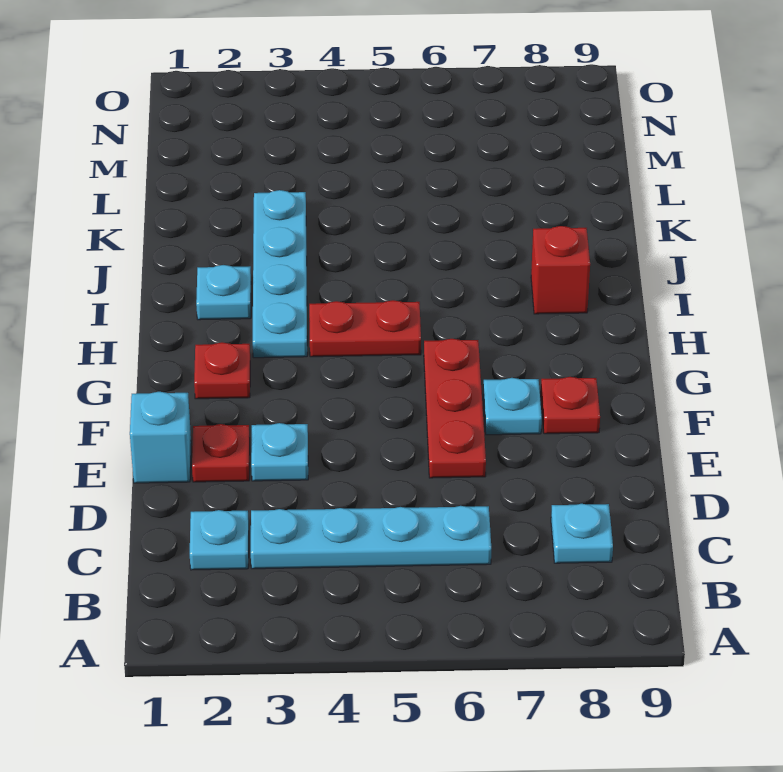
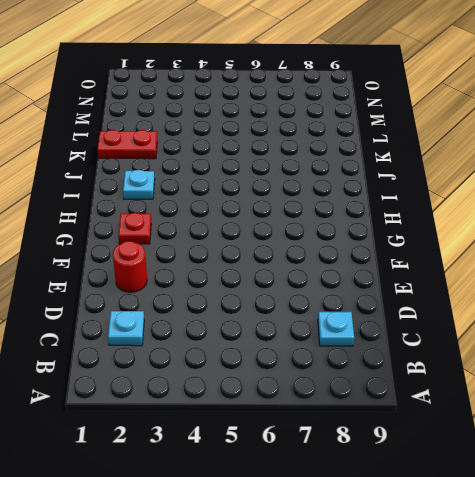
red round brick E2 level 1 -> red plate E2 level 1
red plate K1:K2 level 1 -> red plate H4:H5 level 1
none -> cyan plate C3:C6 level 1
none -> cyan brick E1 level 1
none -> cyan plate E3 level 1

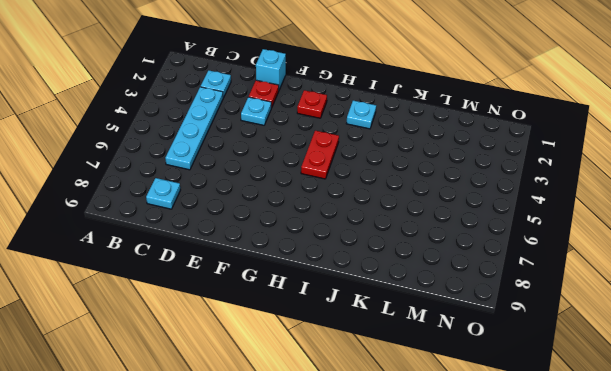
none -> red plate E6:G6 level 1
none -> cyan plate F7 level 1
none -> red plate F8 level 1

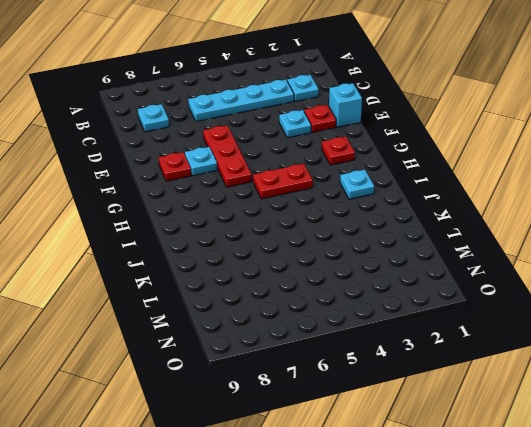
none -> cyan plate H3:K3 level 1
none -> red brick I8 level 1

